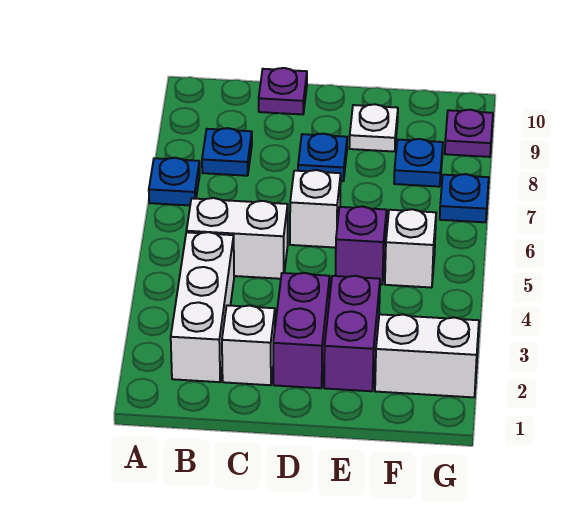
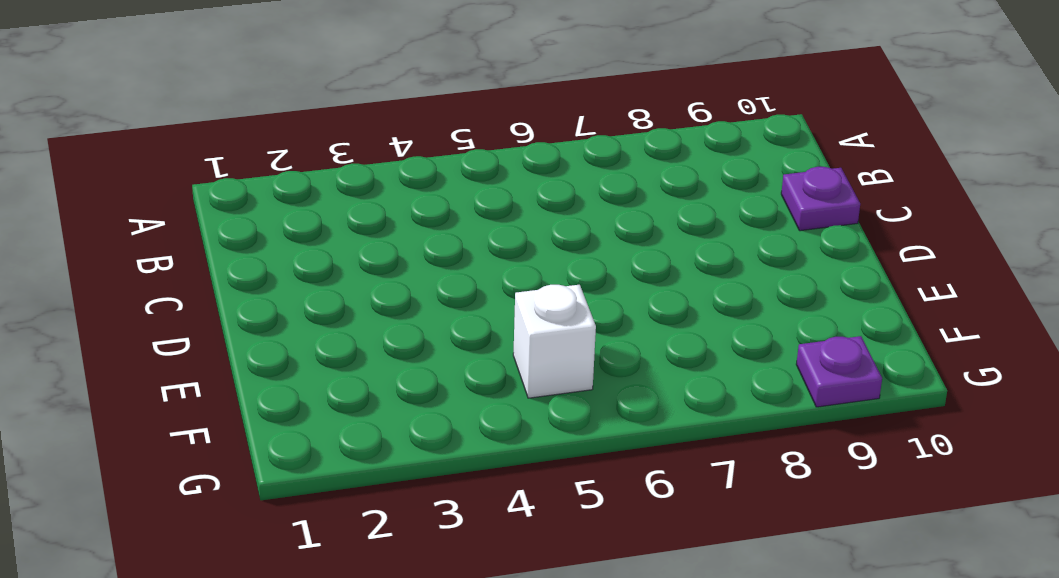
none -> blue plate A7 level 1
none -> white brick B2:B4 level 1
none -> white brick B5:C5 level 1

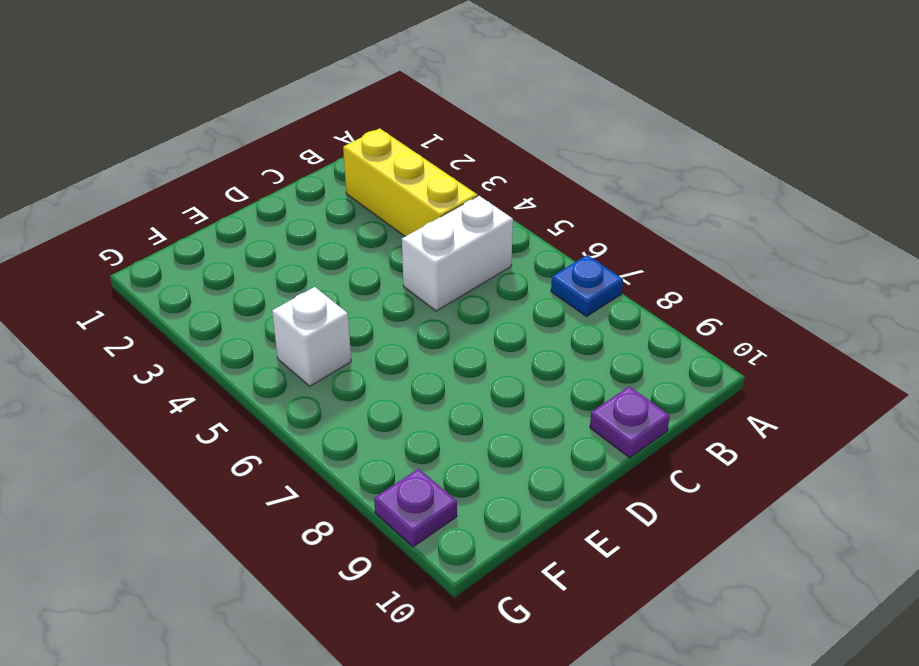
yellow brick B2:B4 level 1 -> white brick B2:B4 level 1
none -> blue plate B8 level 1
none -> white brick C2 level 1
none -> purple brick D2:D3 level 1

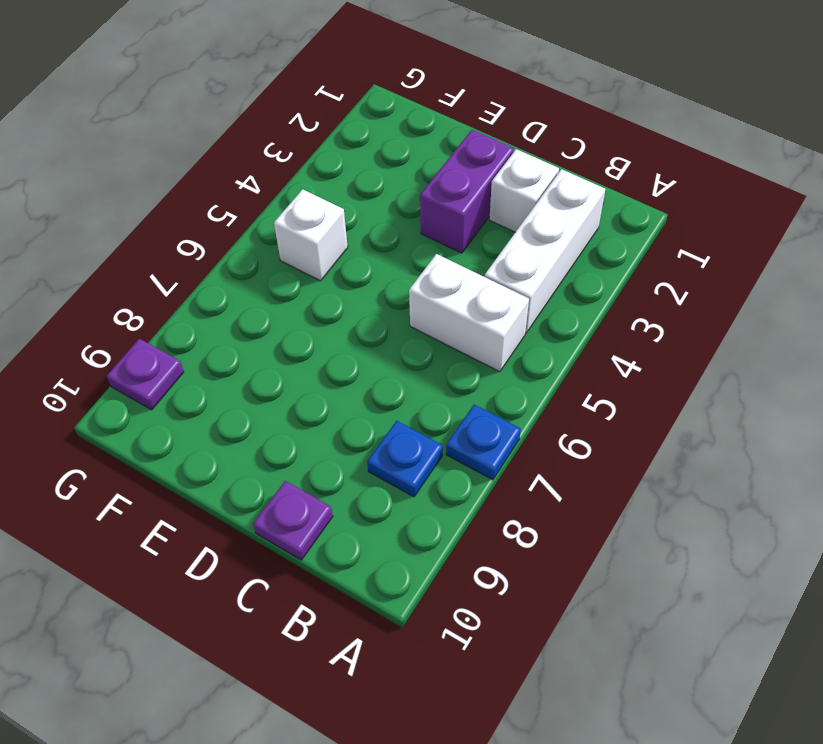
none -> white brick D6 level 1
none -> blue plate D8 level 1
none -> purple brick E2:E3 level 1

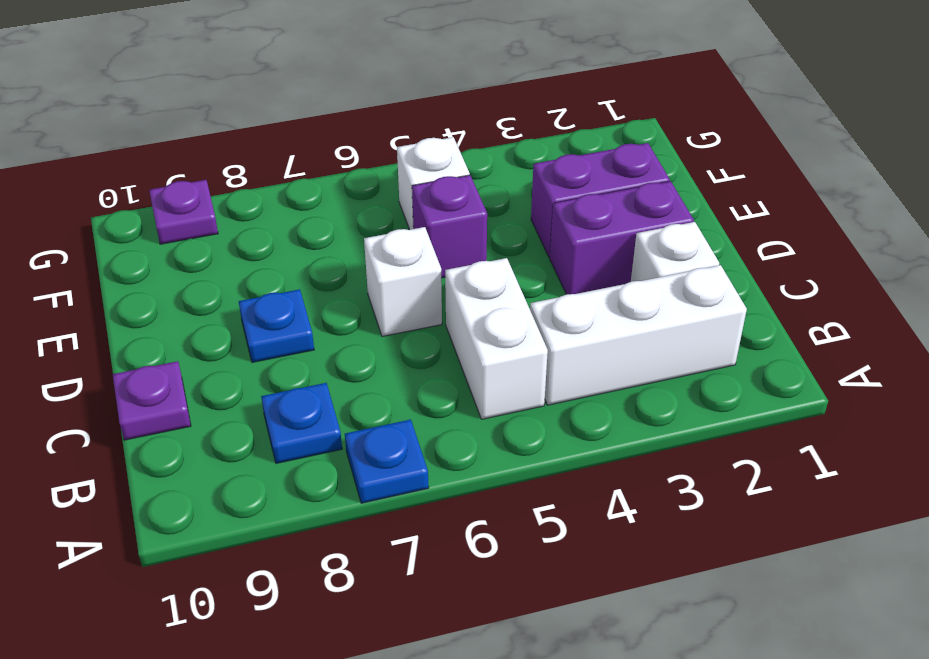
none -> white plate E9 level 1
none -> white brick F2:G2 level 1
none -> blue plate F8 level 1

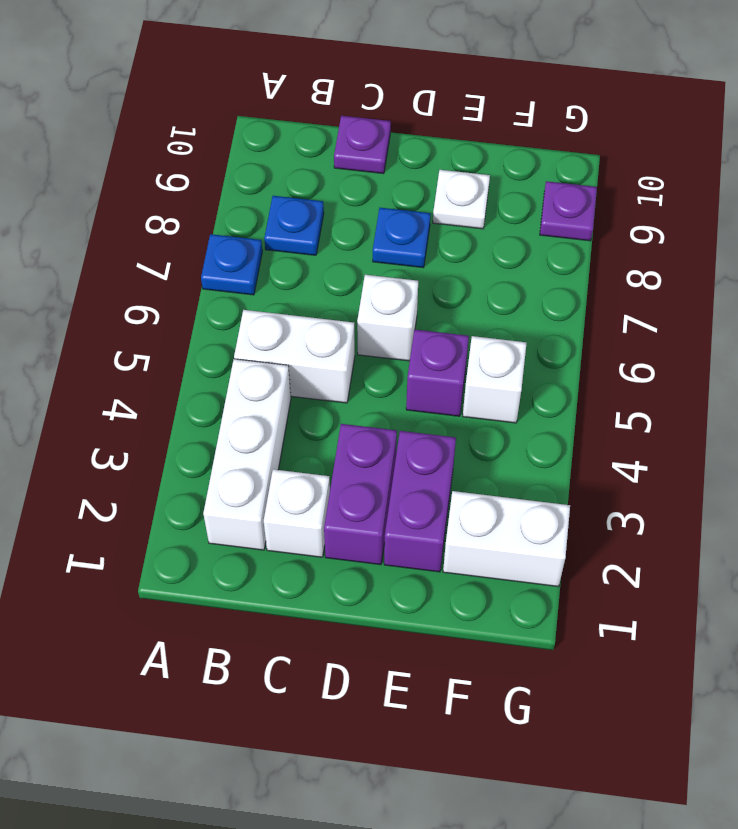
none -> blue plate F8 level 1
none -> blue plate G7 level 1

